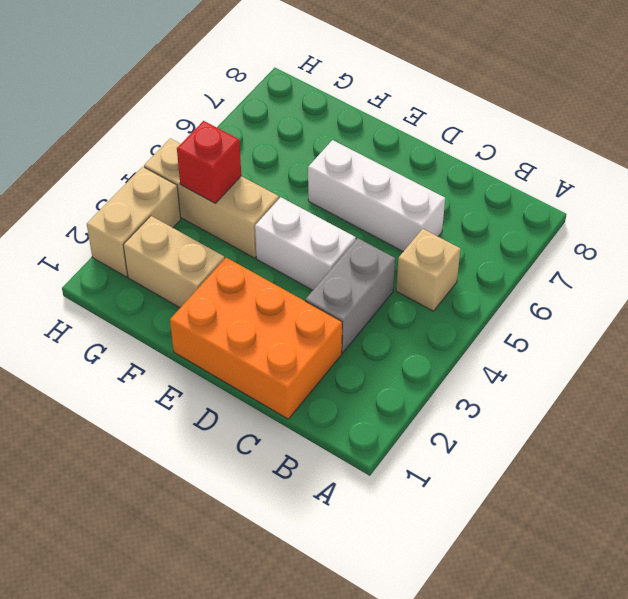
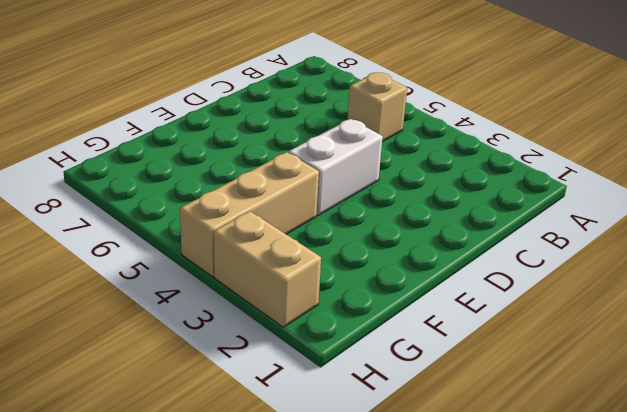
none -> orange brick C1:E2 level 1
none -> grey brick C3:C4 level 1

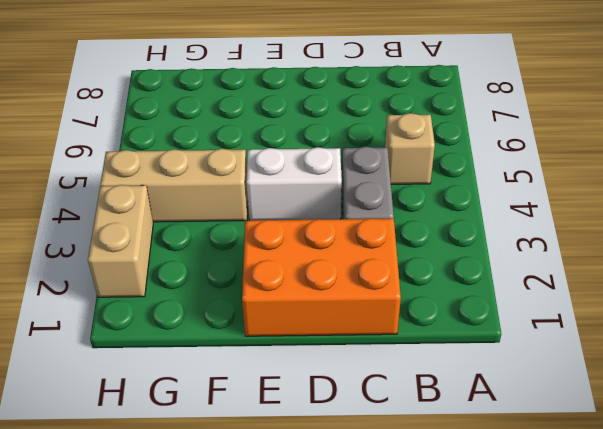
none -> white brick C6:E6 level 1
none -> tan brick F2:G2 level 1

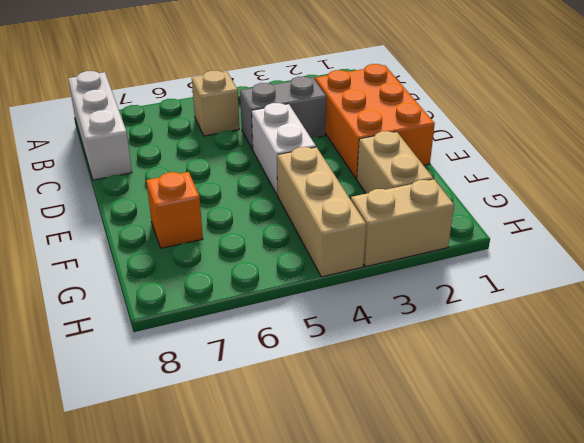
white brick A8:C8 level 1 -> white brick C6:E6 level 1
orange brick F7 level 1 -> none
none -> red brick G4 level 2

